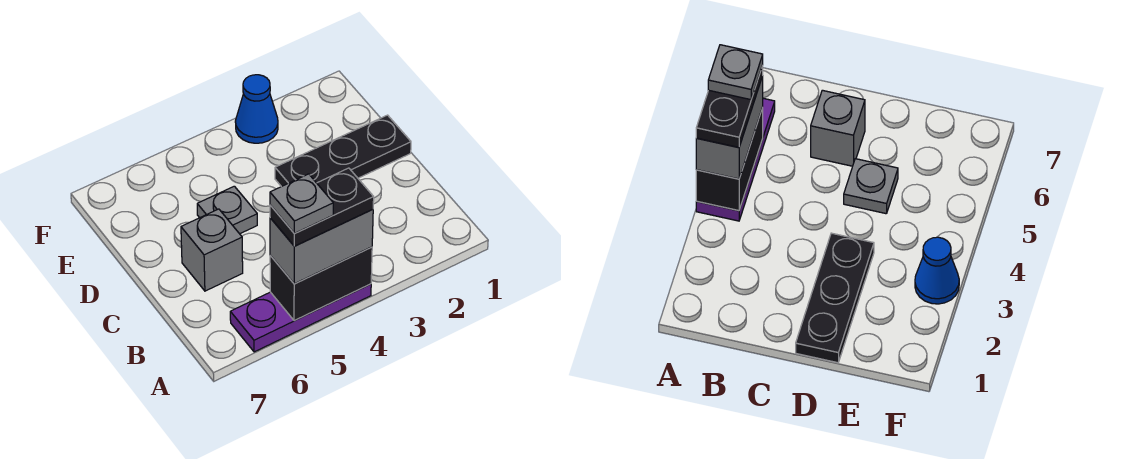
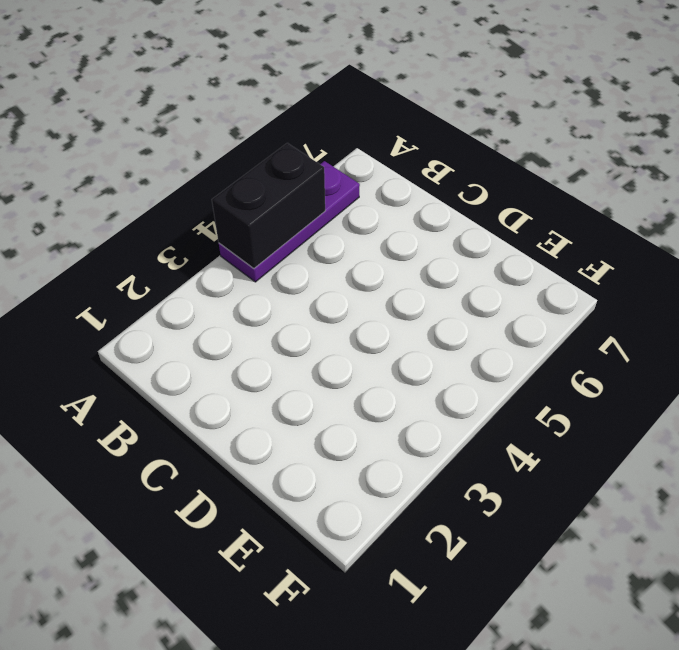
none -> grey brick C6 level 1
none -> black plate D1:D3 level 1

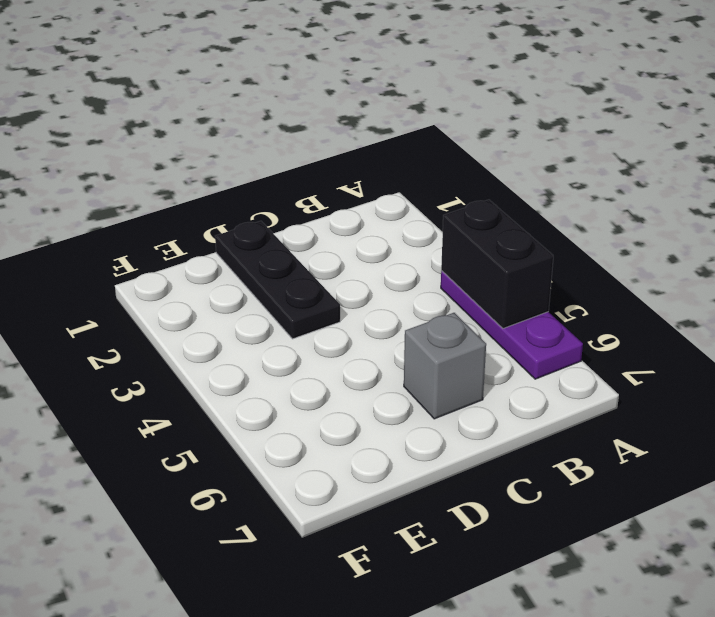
none -> grey plate D5 level 1
none -> blue cone F3 level 1

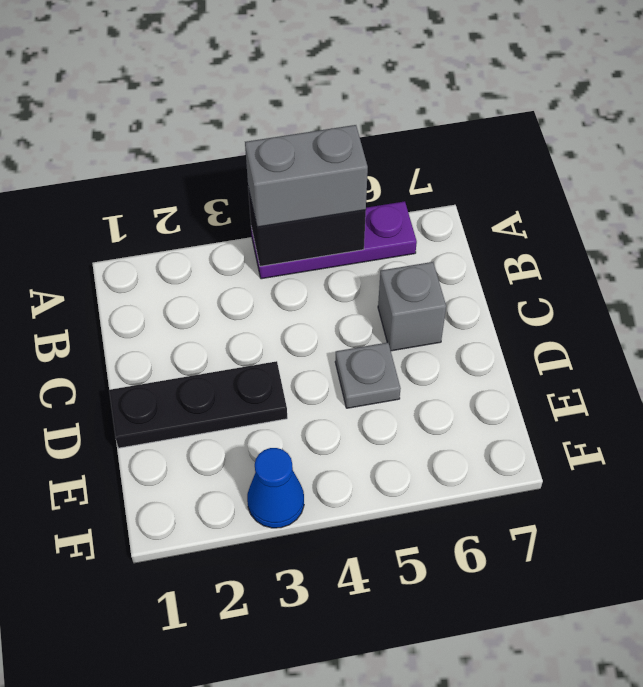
none -> black plate A4:A5 level 4
none -> grey plate A5 level 5

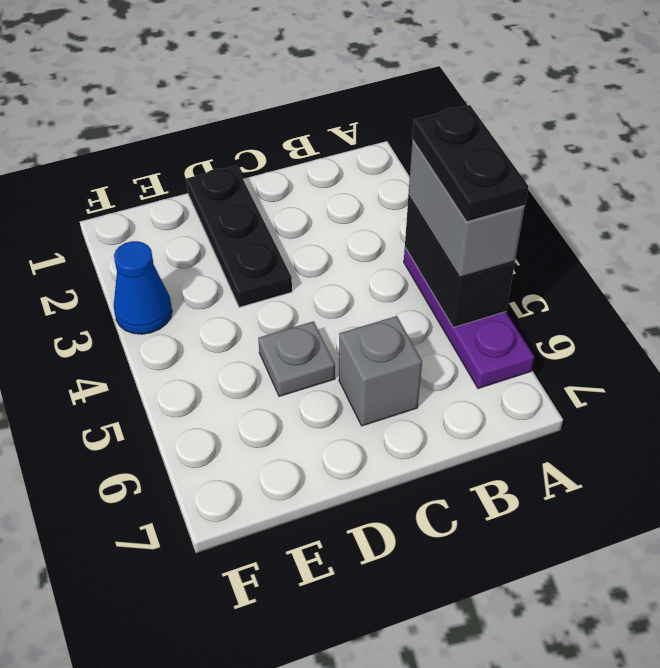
none -> grey plate A5 level 5

